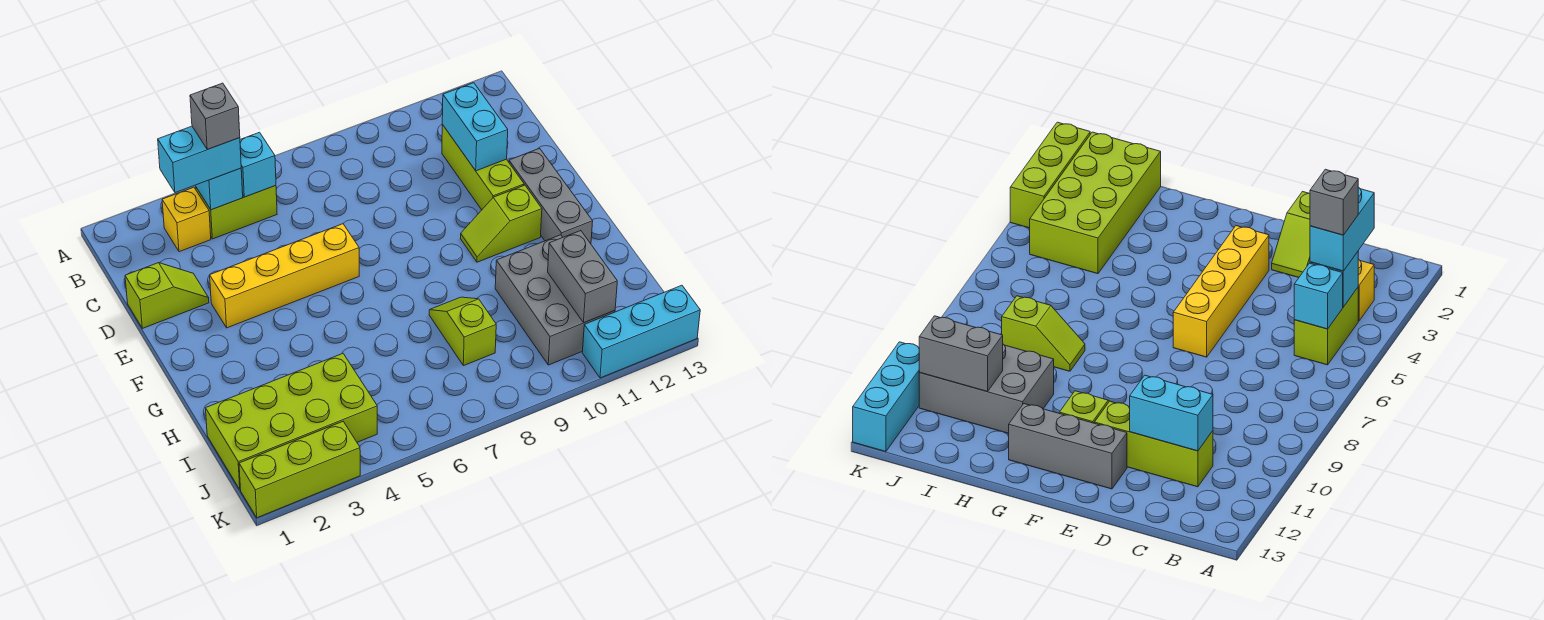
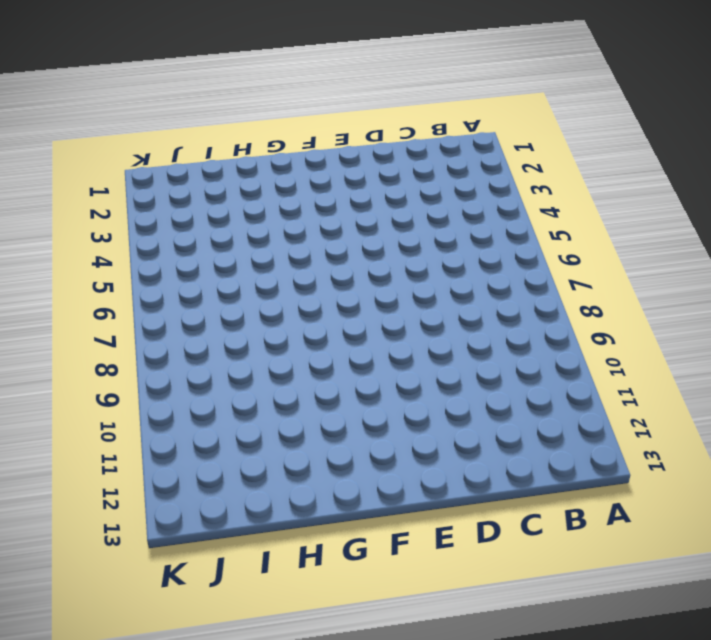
none -> yellow brick B3 level 1
none -> lime brick B4:B5 level 1
none -> lime brick C11:E11 level 1

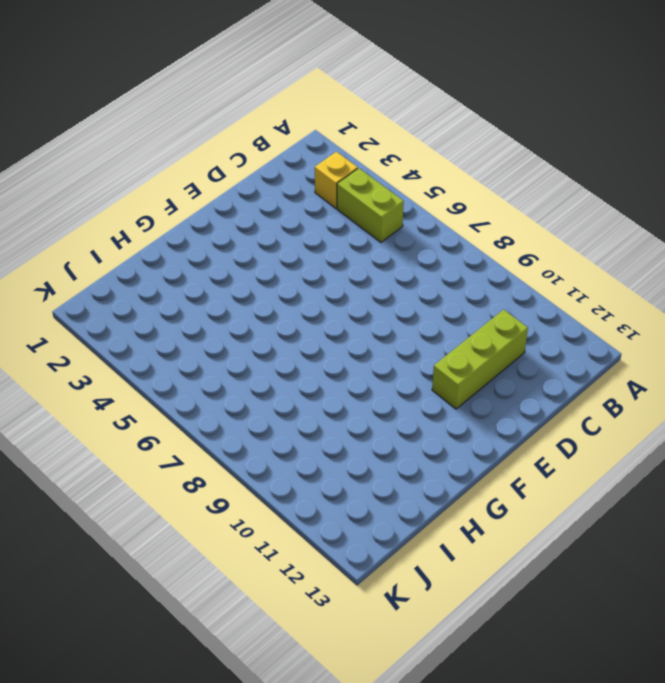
none -> lime slope D1:D2 level 1 top 1
none -> yellow brick E3:E6 level 1
none -> grey brick E12:G12 level 1

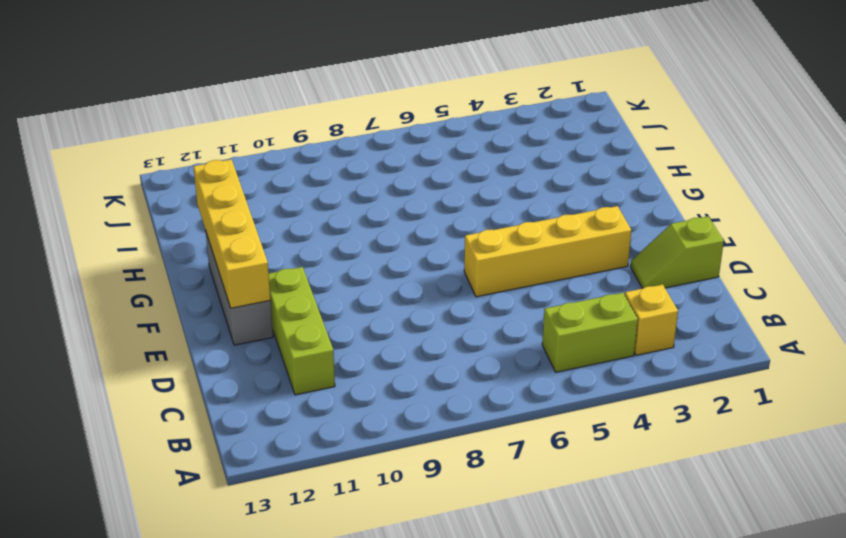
yellow brick E12:H12 level 2 -> none
none -> lime slope F10:F11 level 1 top 11
none -> lime slope H8:I8 level 1 top I
none -> grey brick H10:J11 level 1

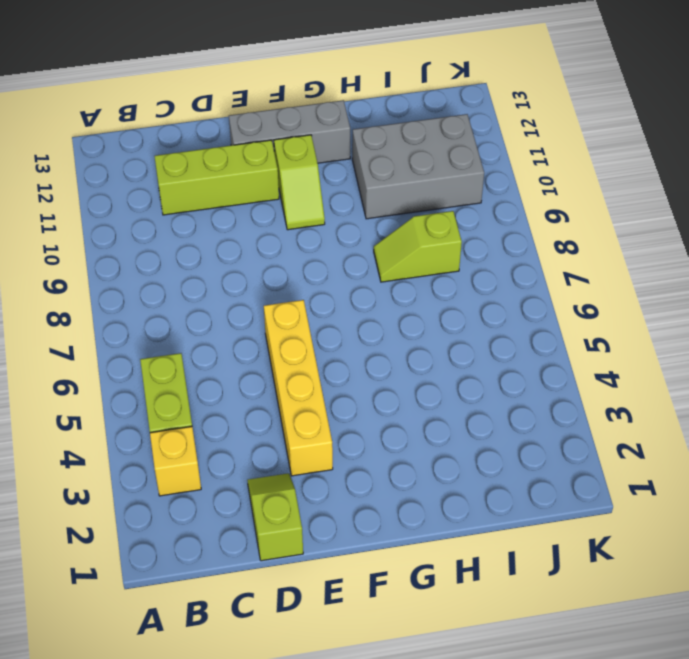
none -> lime brick I1:J4 level 1
none -> lime brick K1:K3 level 1
none -> cyan brick K11:K13 level 1

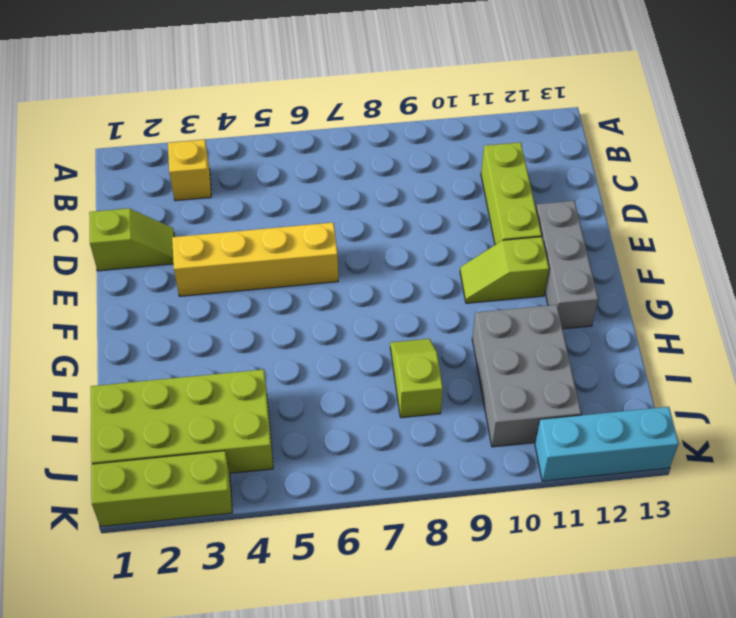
none -> lime brick B4:B5 level 1
none -> cyan brick B4 level 2
none -> cyan brick B5 level 2

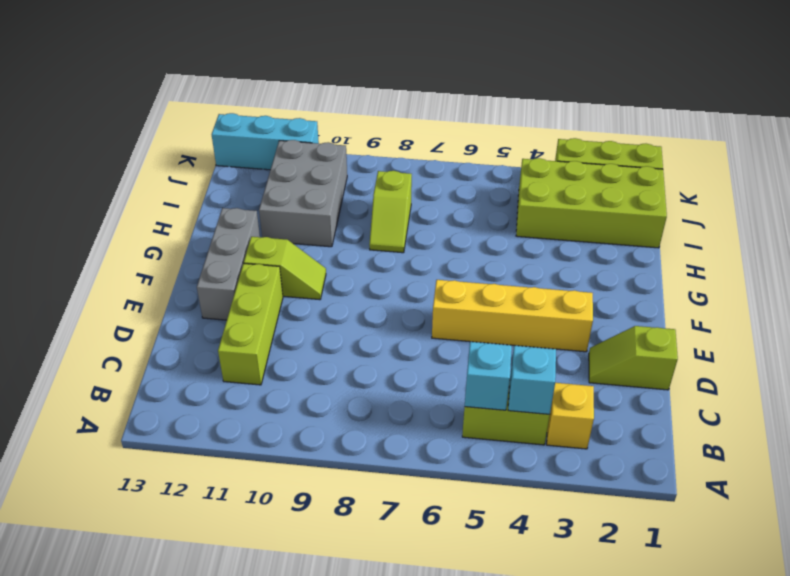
none -> cyan brick C11:D11 level 2
none -> grey brick I11:J11 level 2
none -> cyan brick B3:B4 level 3

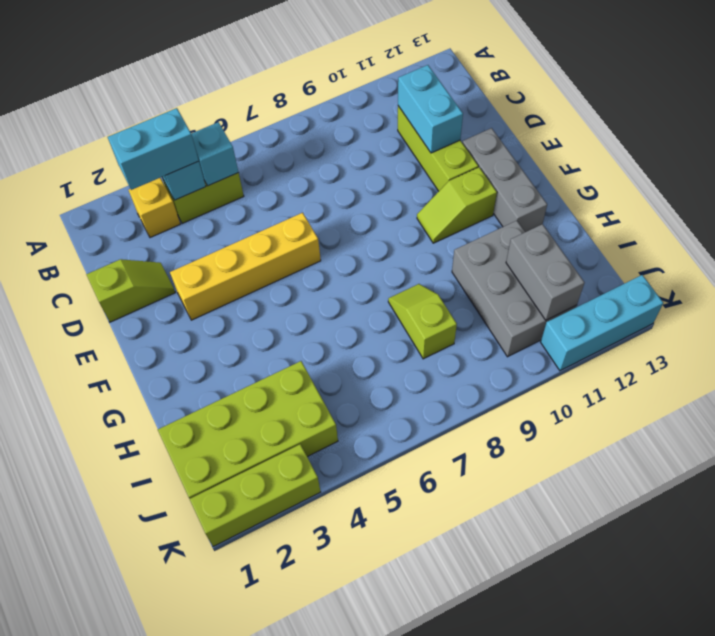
none -> grey brick B4 level 4

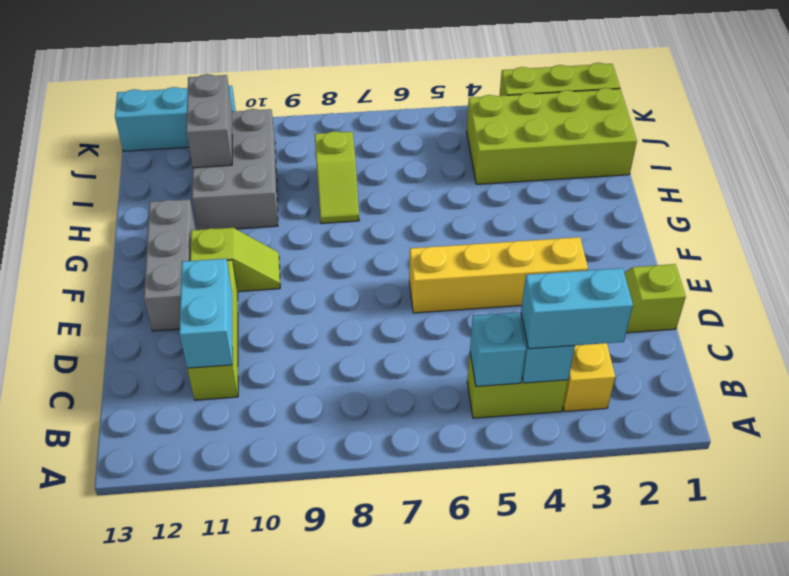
none -> grey brick B4 level 4

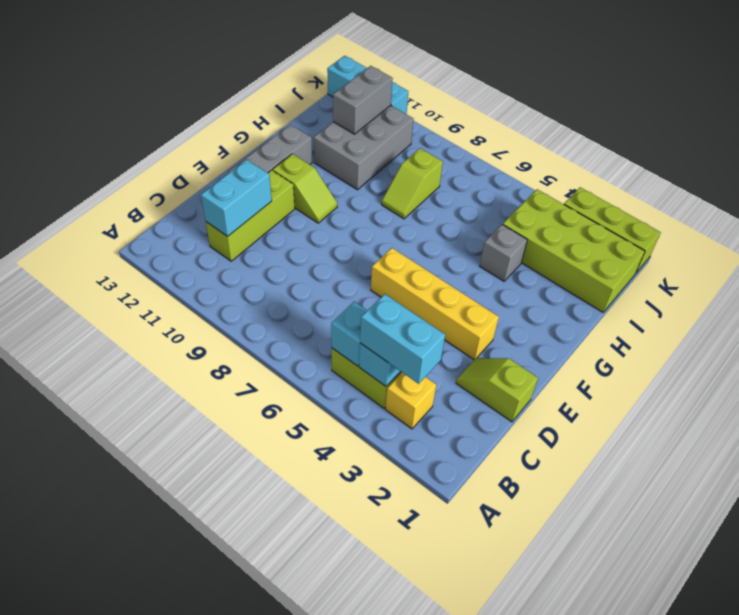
grey brick H4 level 1 -> grey brick B4 level 4

